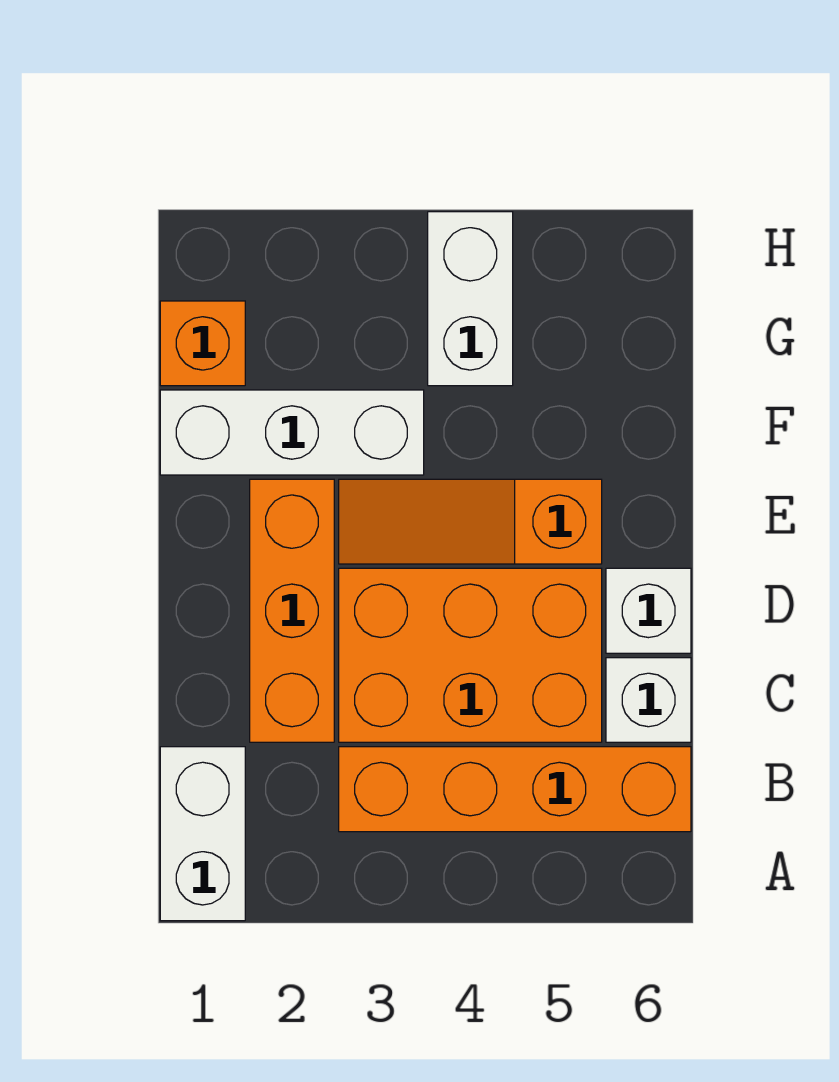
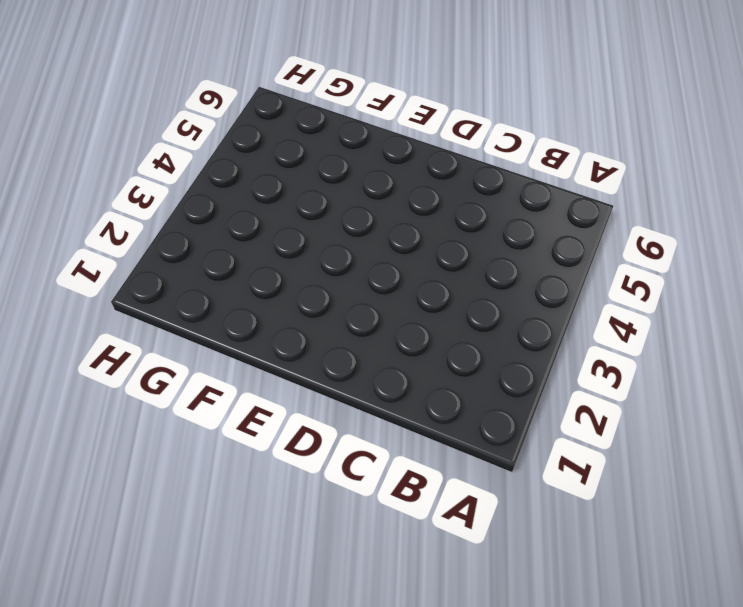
none -> white brick A1:B1 level 1
none -> orange brick B3:B6 level 1

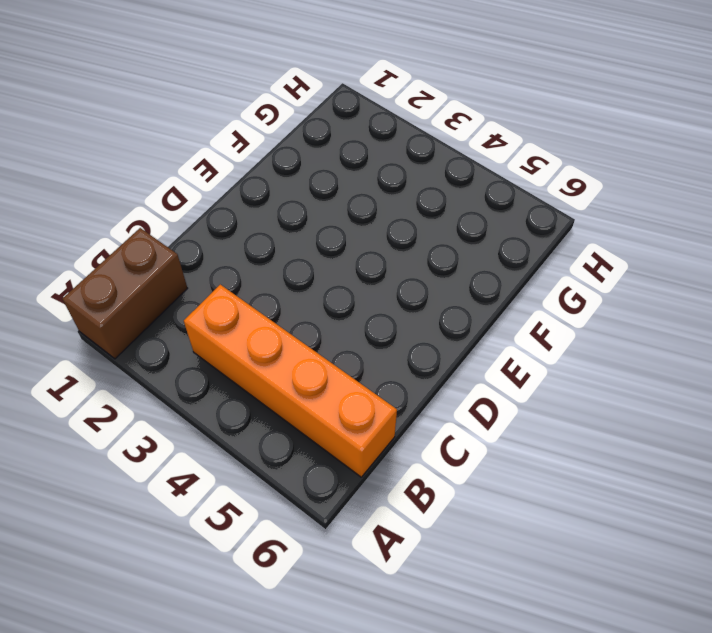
brown brick A1:B1 level 1 -> white brick A1:B1 level 1
none -> orange brick C2:E2 level 1
none -> orange brick C3:D5 level 1

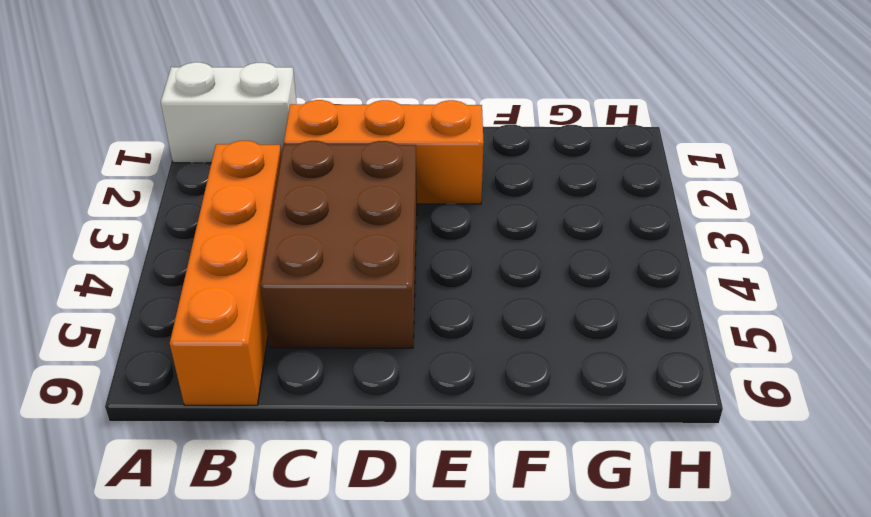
brown brick C3:D5 level 1 -> orange brick C3:D5 level 1
none -> white brick C6 level 1
none -> white brick D6 level 1

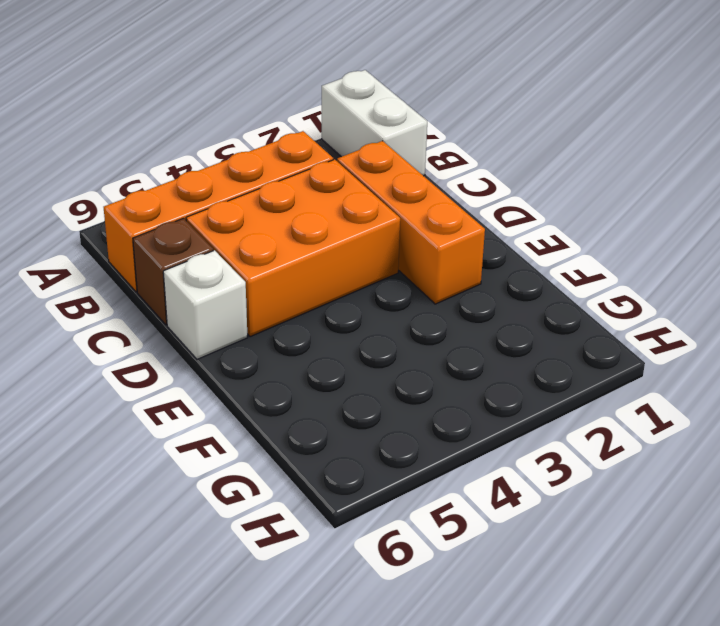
brown brick C6 level 1 -> white brick C6 level 1
none -> orange slope E3:E5 level 1 top 5
none -> white brick F1:F3 level 1

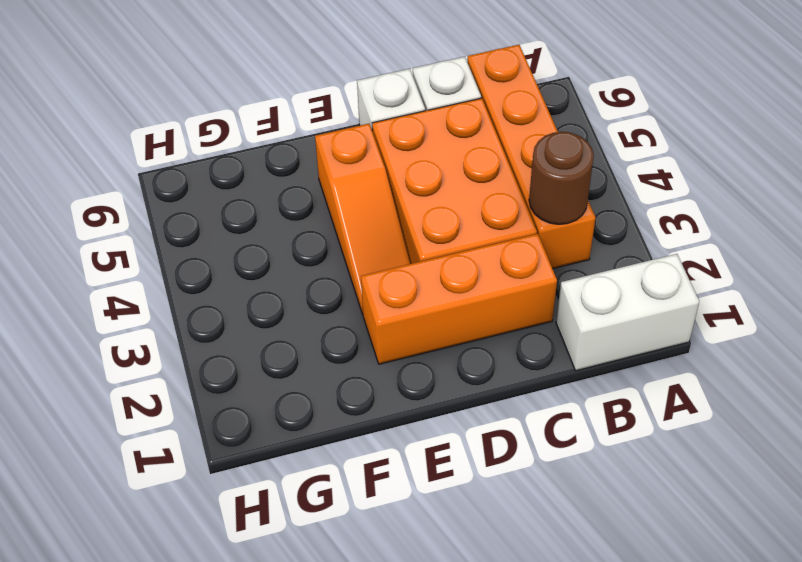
brown round brick B3 level 2 -> none
none -> white brick F1:F3 level 1
none -> orange brick G1 level 1

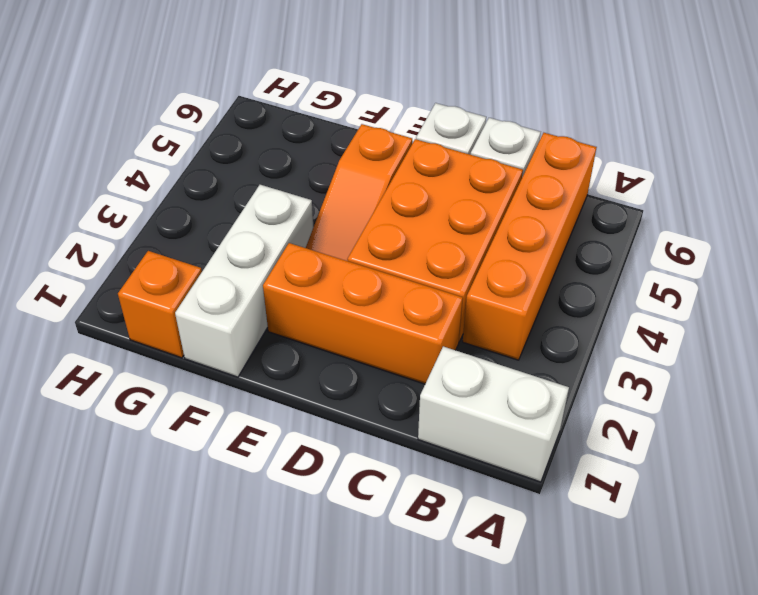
none -> white brick G4:H4 level 1

